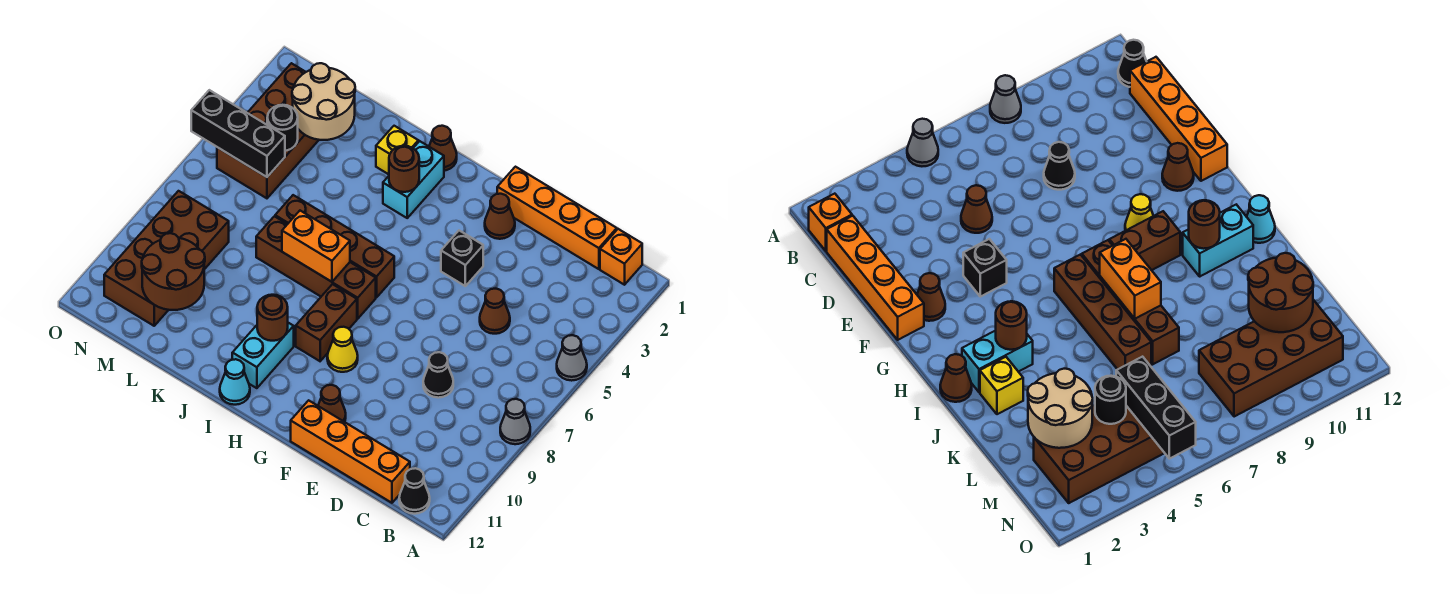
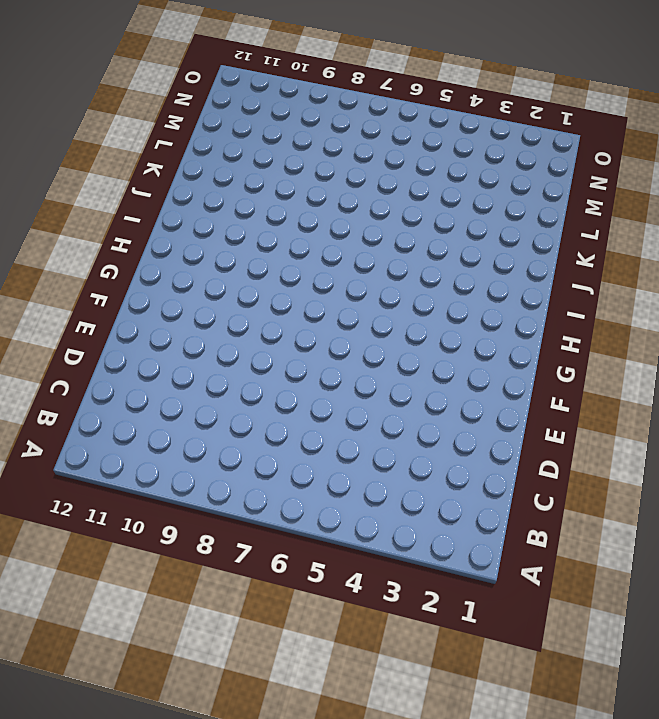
none -> grey cone A5 level 1
none -> grey cone A8 level 1
none -> orange brick B1 level 1

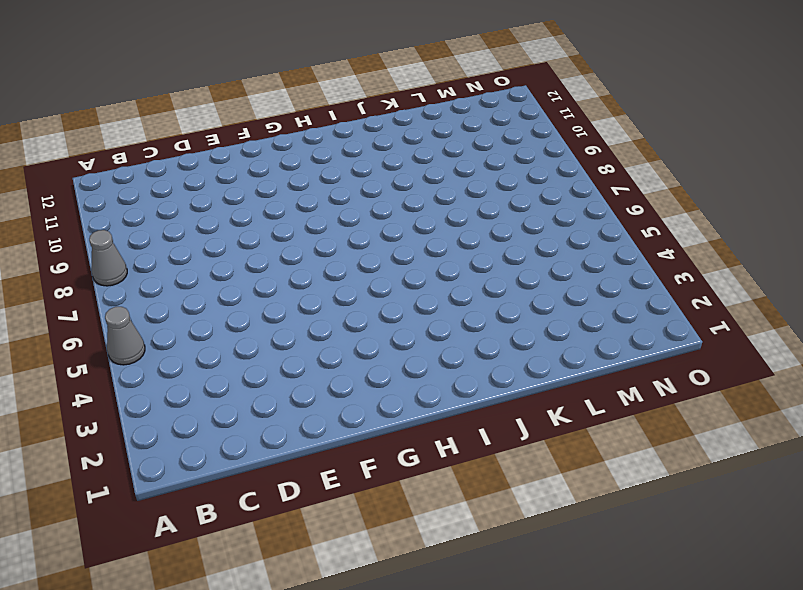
none -> orange brick B1 level 1
none -> black cone B12 level 1
none -> orange brick C1:F1 level 1

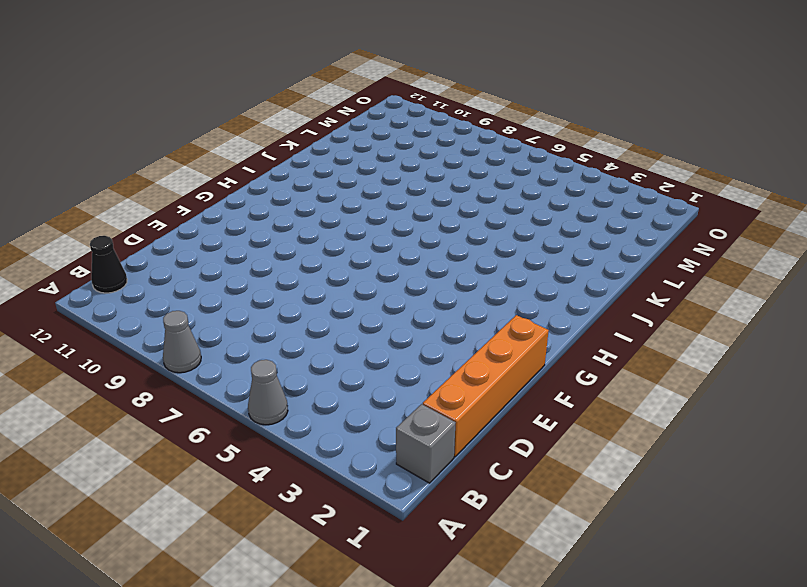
grey brick B1 level 1 -> orange brick B1 level 1
none -> orange brick C12:F12 level 1
none -> brown cone D5 level 1
none -> black cone D8 level 1

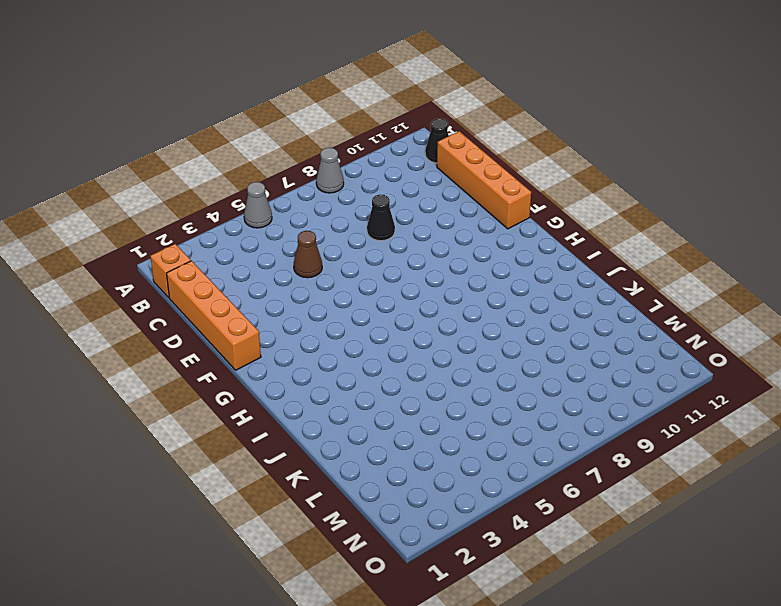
none -> brown cone F2 level 1
none -> black brick F4 level 1
none -> brown cone F11 level 1

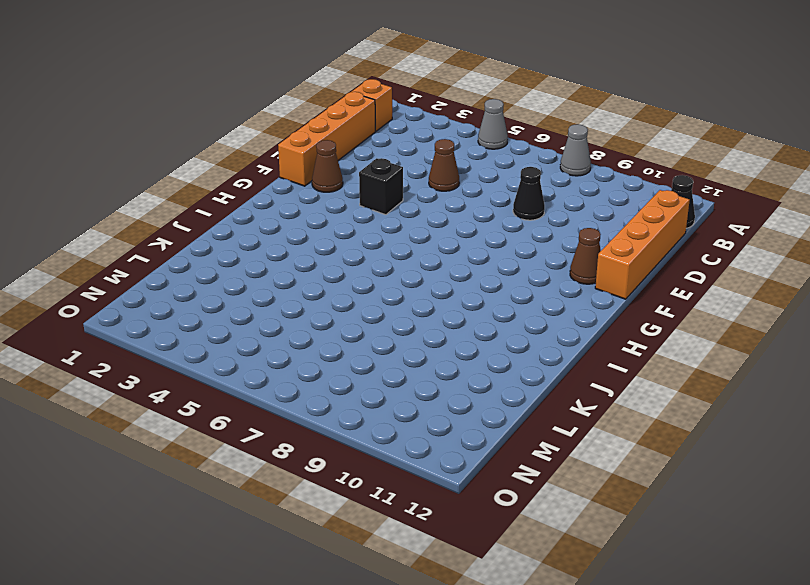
none -> yellow cone G9 level 1
none -> brown brick H6:K6 level 1
none -> brown brick H7:K7 level 1

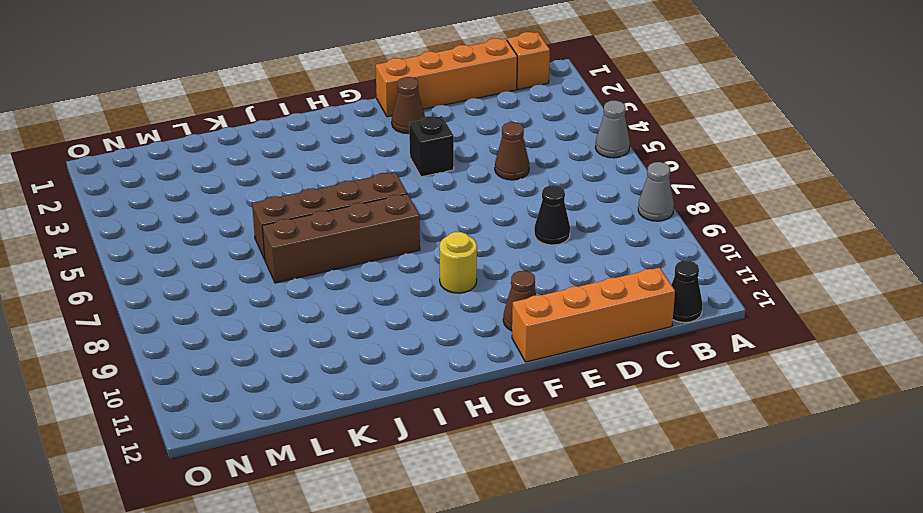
yellow round brick G9 level 1 -> yellow cone G9 level 1
none -> brown brick H8:H9 level 1
none -> brown cone I1 level 1
none -> cyan brick I2:I3 level 1

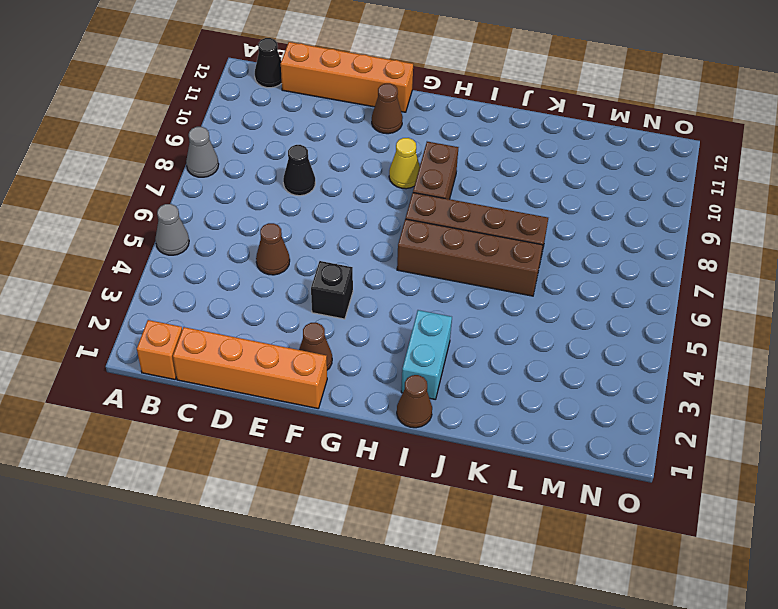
none -> cyan brick I10:I11 level 1
none -> cyan cone I12 level 1
none -> yellow brick J2 level 1

